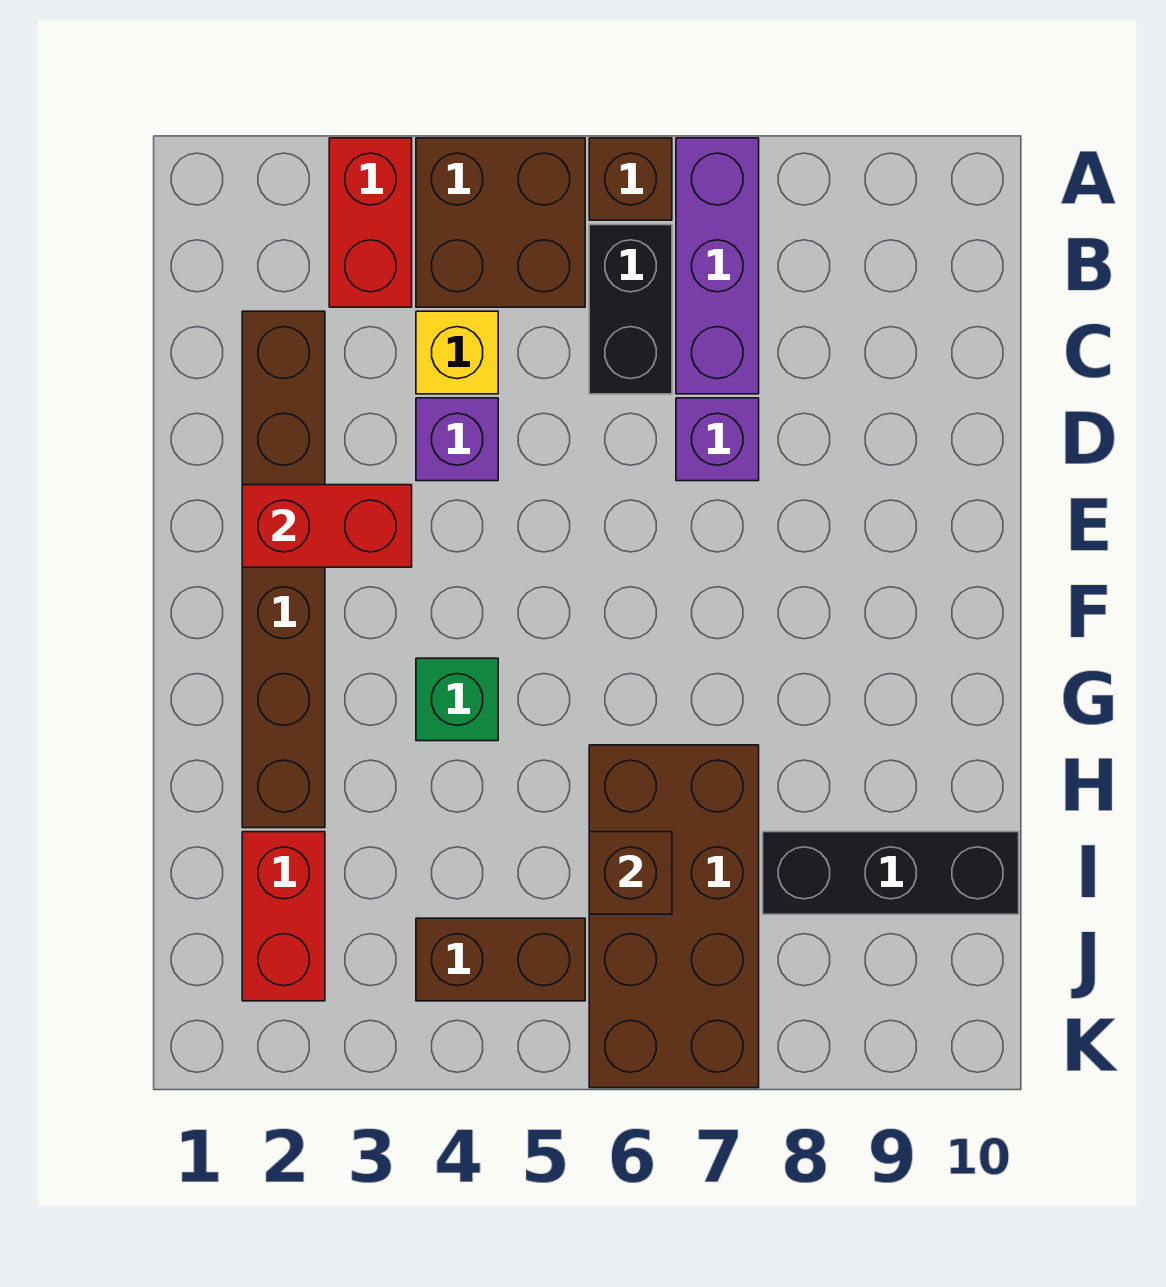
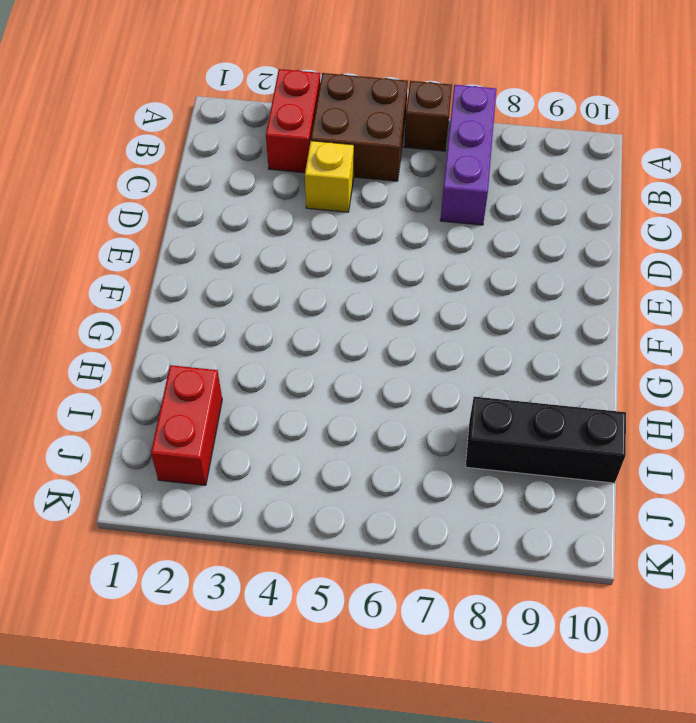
none -> black brick B6:C6 level 1
none -> brown brick C2:H2 level 1
none -> purple brick D4 level 1

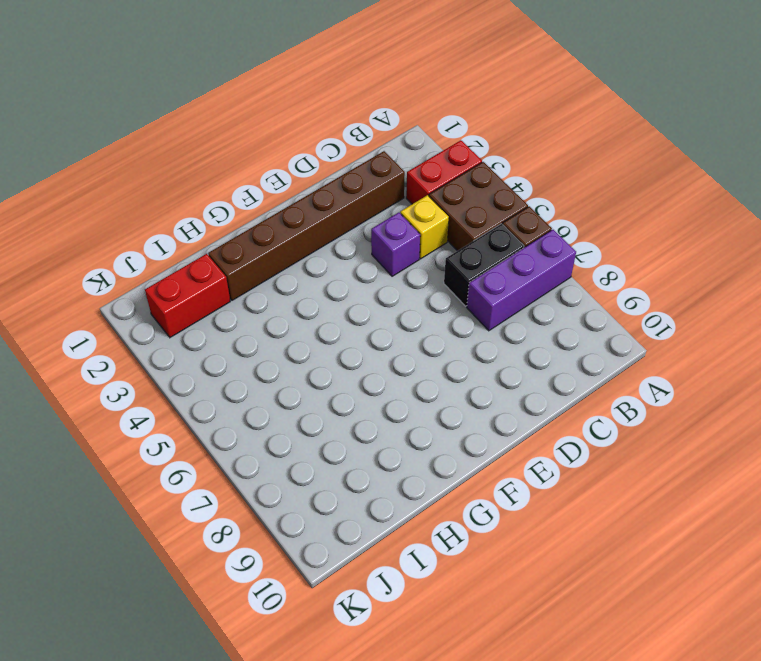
none -> purple brick D7 level 1
none -> green brick G4 level 1
none -> brown brick H6:K7 level 1

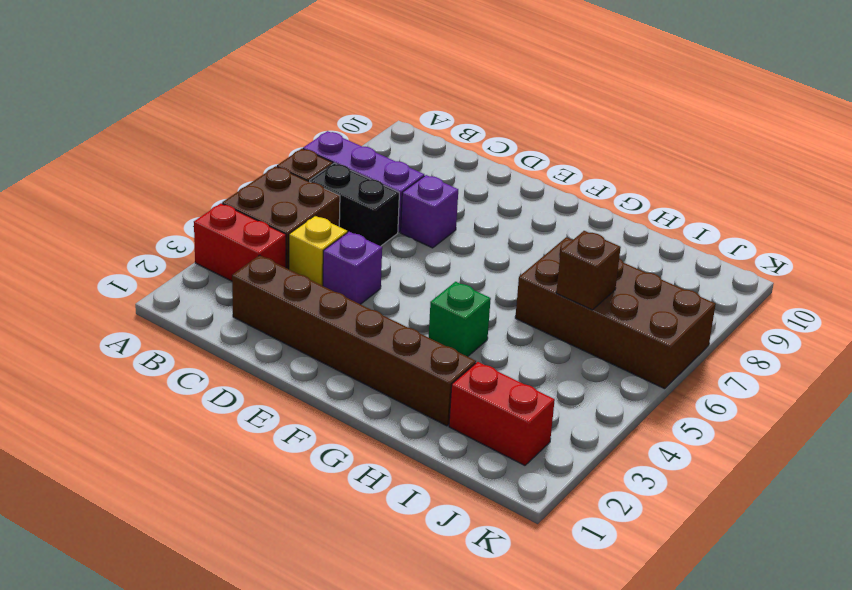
none -> black brick I8:I10 level 1
none -> brown brick J4:J5 level 1
none -> red brick E2:E3 level 2

